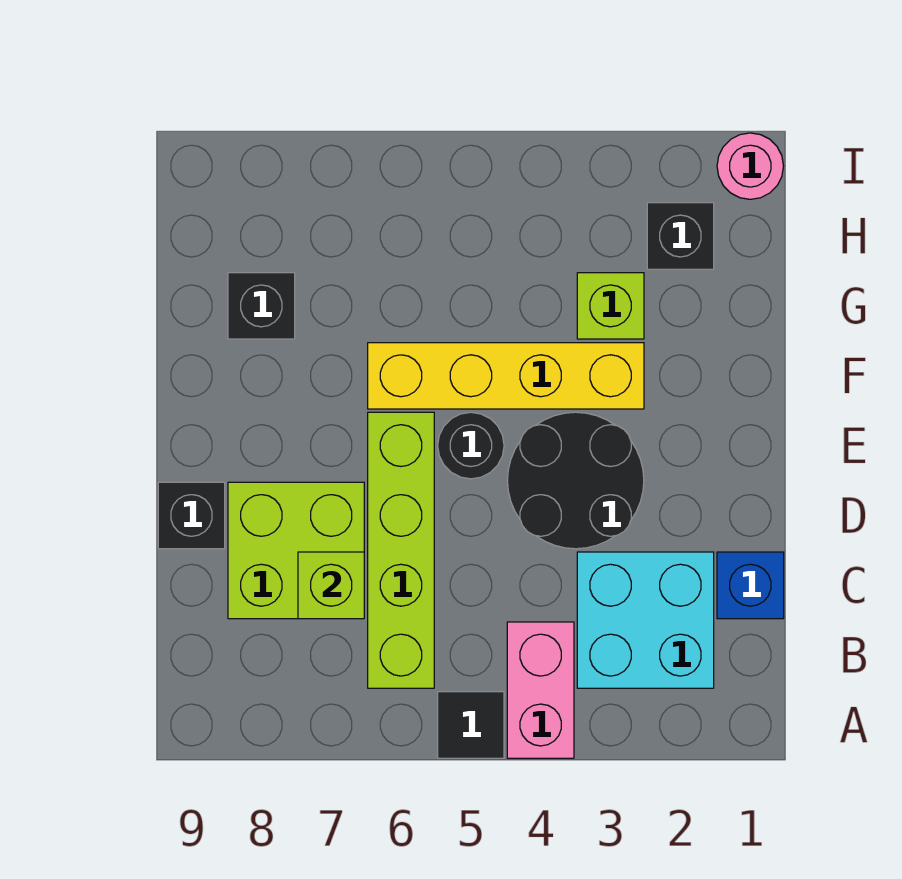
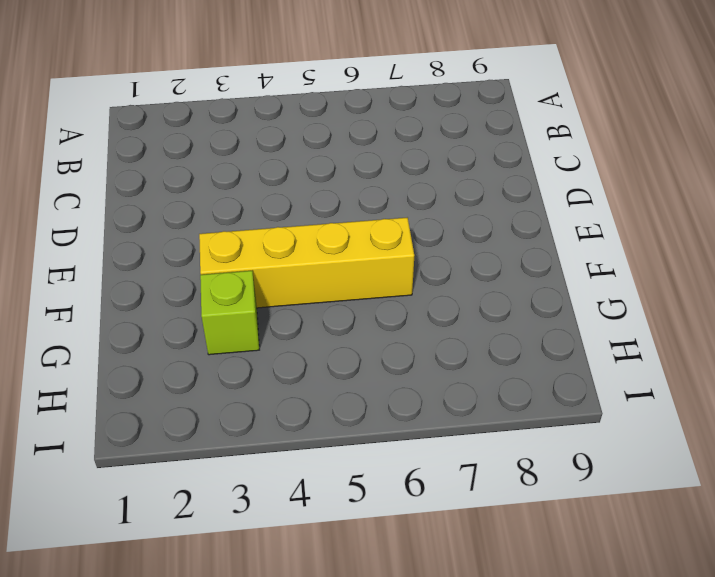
none -> pink brick A4:B4 level 1
none -> black tile A5 level 1
none -> cyan brick B2:C3 level 1

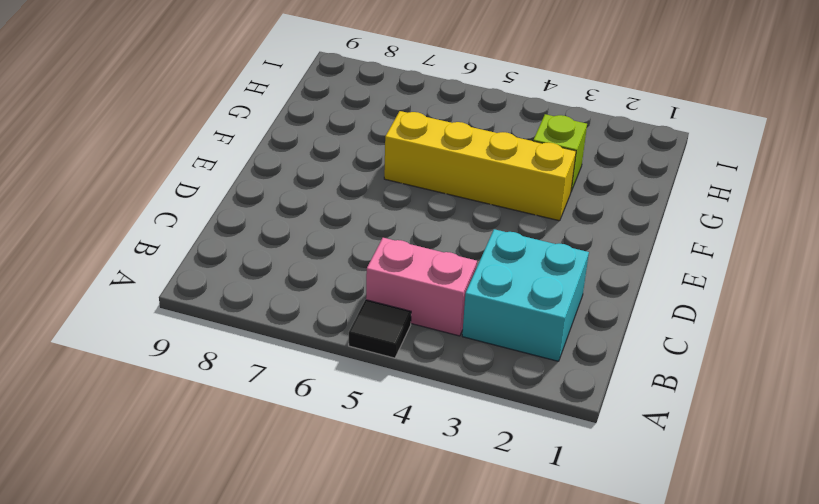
pink brick B4:B5 level 1 -> pink brick A4:B4 level 1
none -> lime brick B6:E6 level 1
none -> blue brick C1 level 1
none -> lime brick C7:D8 level 1

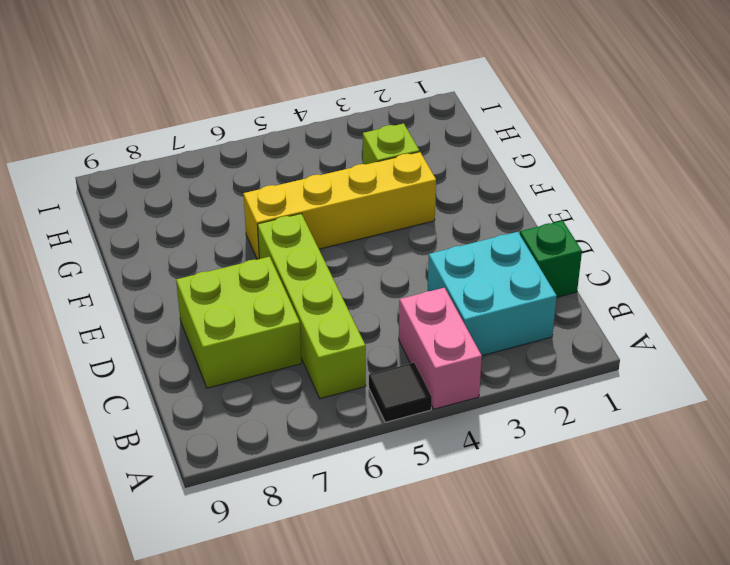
green brick C1 level 1 -> blue brick C1 level 1
none -> black round brick D3:E4 level 1
none -> black brick D9 level 1
none -> black round brick E5 level 1

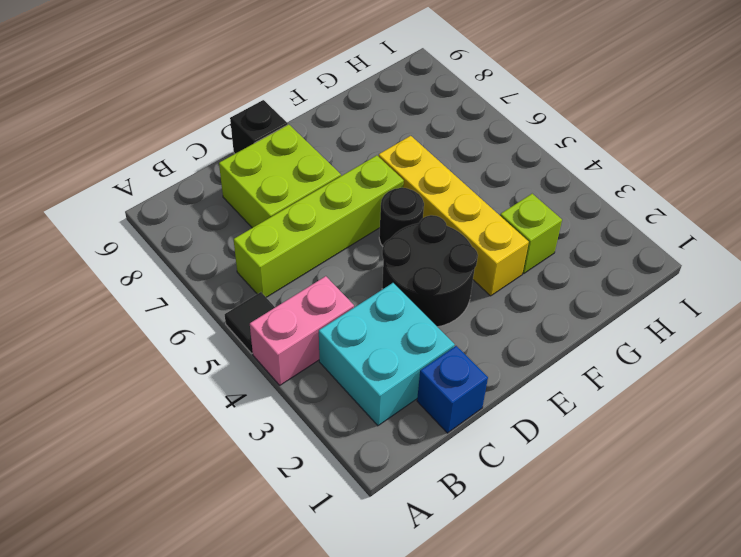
none -> black brick G8 level 1
none -> black brick H2 level 1
none -> pink round brick I1 level 1

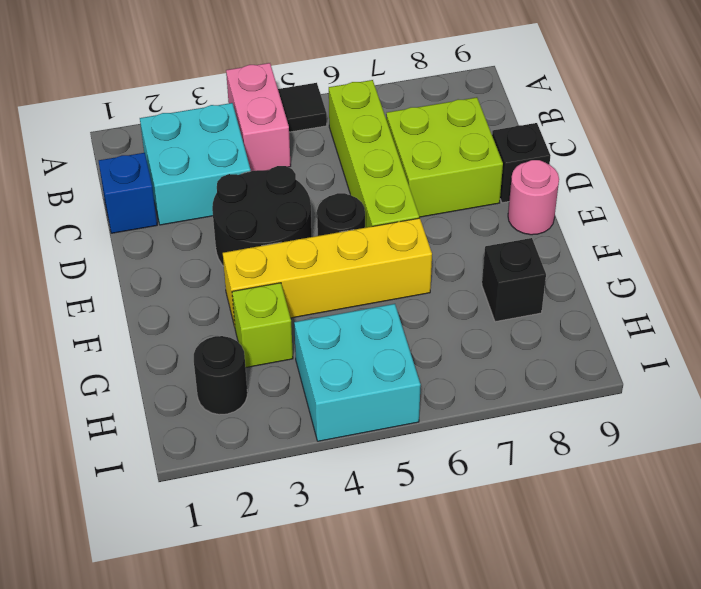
pink round brick E9 level 1 -> pink round brick I1 level 1
black round brick H2 level 1 -> black brick H2 level 1
cyan brick H4:I5 level 1 -> none
none -> lime brick C7 level 2

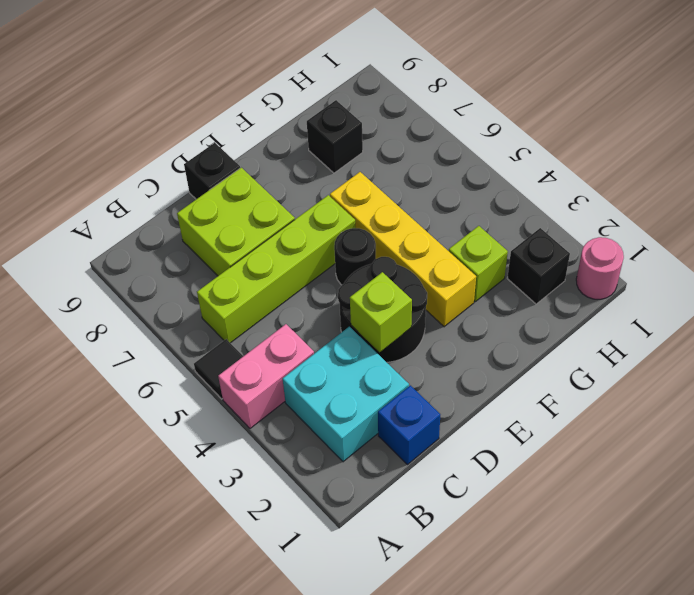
lime brick D3 level 2 -> lime brick C7 level 2

